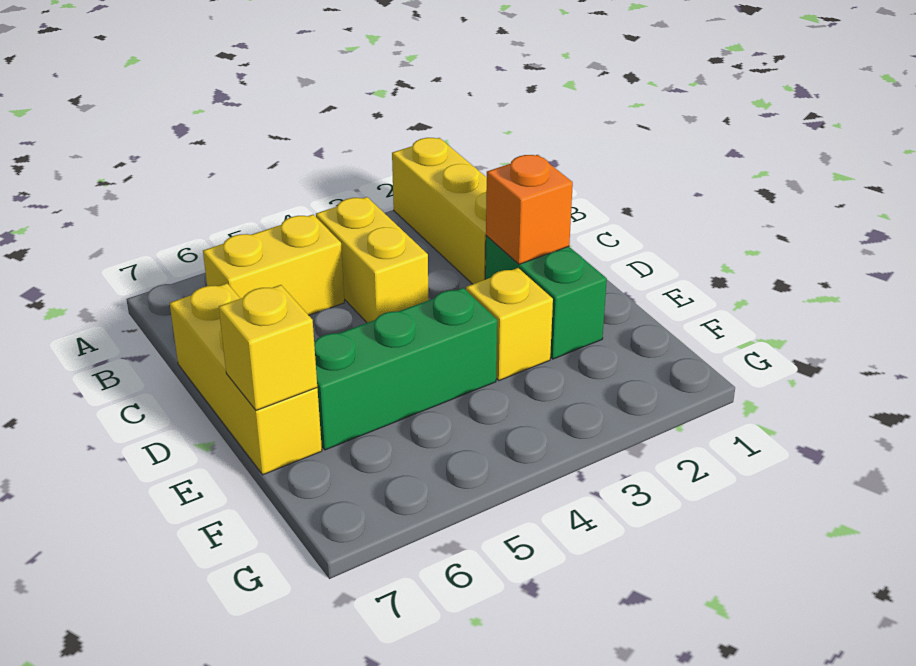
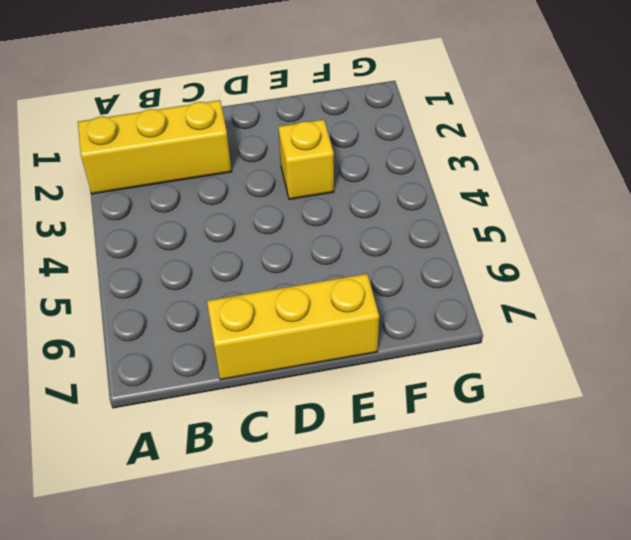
none -> yellow brick B4:C4 level 1
none -> yellow brick B5:B6 level 1

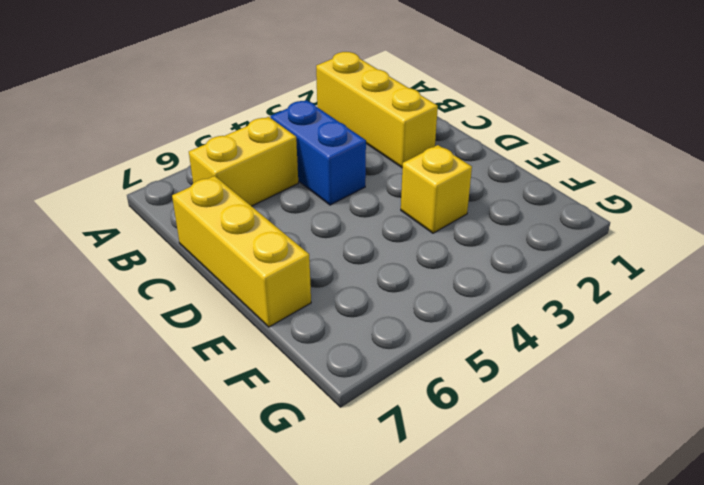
blue brick B4:C4 level 1 -> yellow brick B4:C4 level 1
none -> green brick D2:E2 level 1
none -> green brick E4:E6 level 1

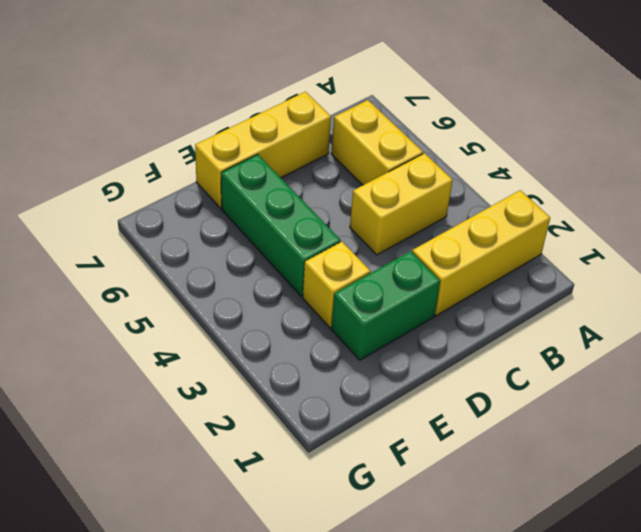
none -> orange brick D2 level 2
none -> yellow brick E7 level 2

